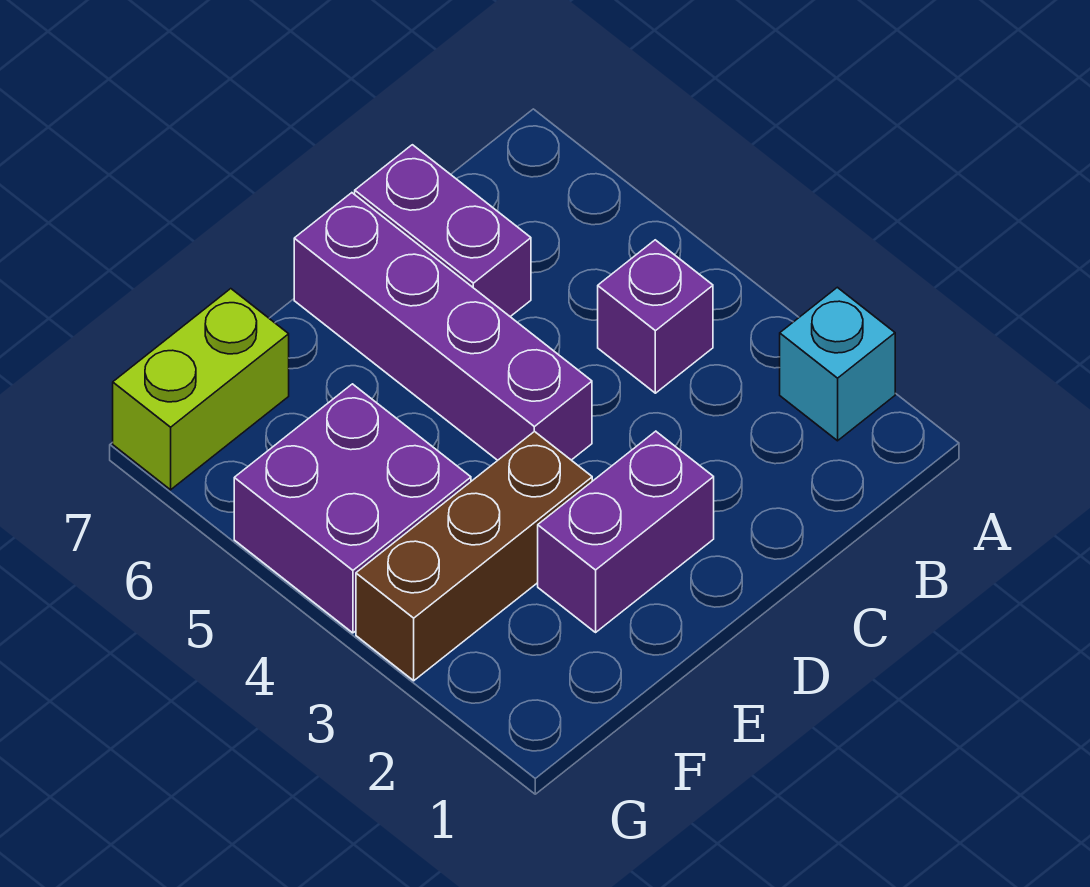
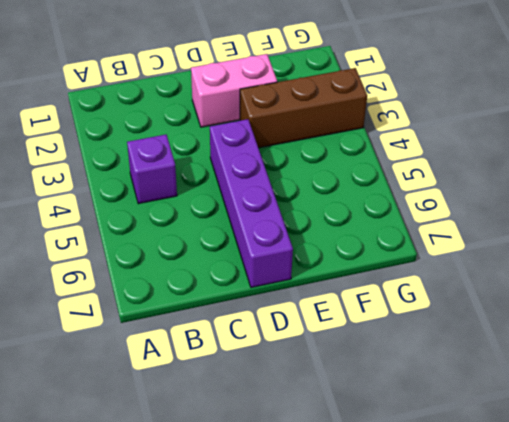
pink brick D2:E2 level 1 -> purple brick D2:E2 level 1
none -> cyan brick A2 level 1
none -> purple brick C6:C7 level 1

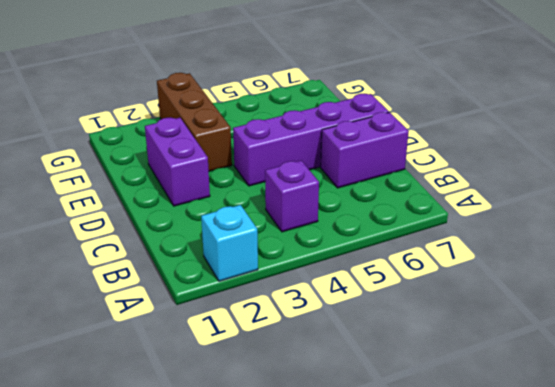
none -> purple brick F4:G5 level 1
none -> lime brick F7:G7 level 1

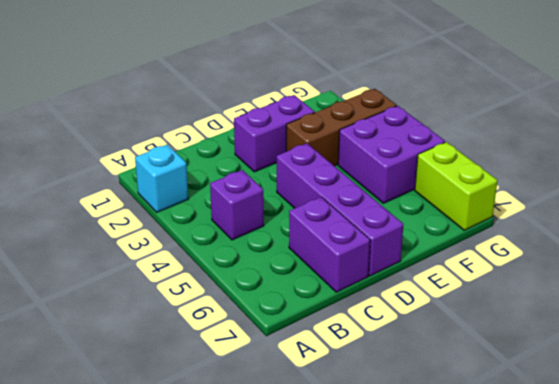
lime brick G6:G7 level 1 -> lime brick F7:G7 level 1

